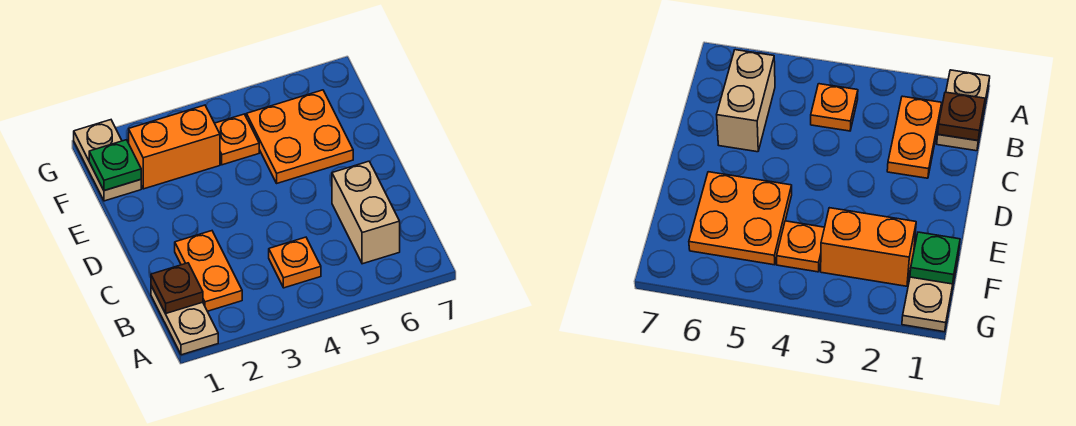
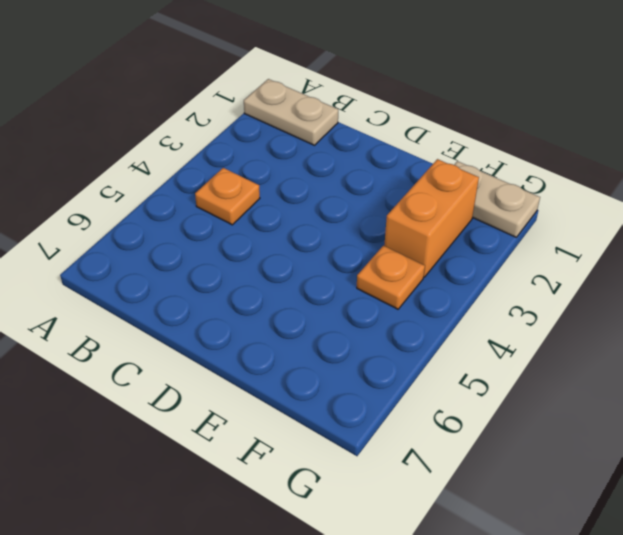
none -> orange plate B2:C2 level 1
none -> tan brick B6:C6 level 1

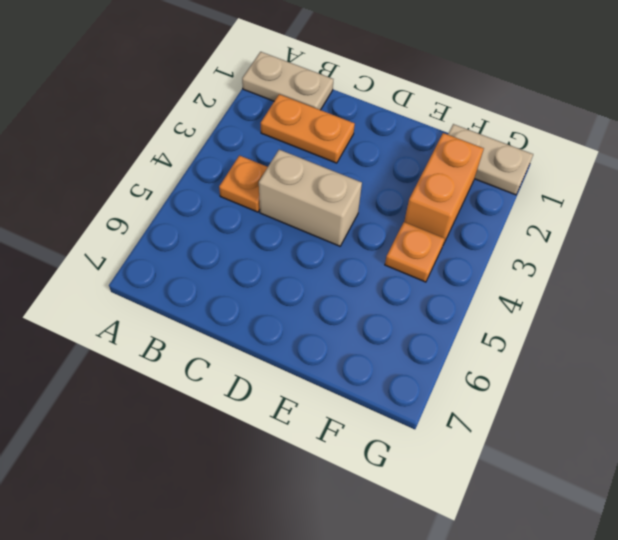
tan brick C4:D4 level 1 -> tan brick B6:C6 level 1
none -> orange plate E5:F6 level 1
none -> brown plate B1 level 2

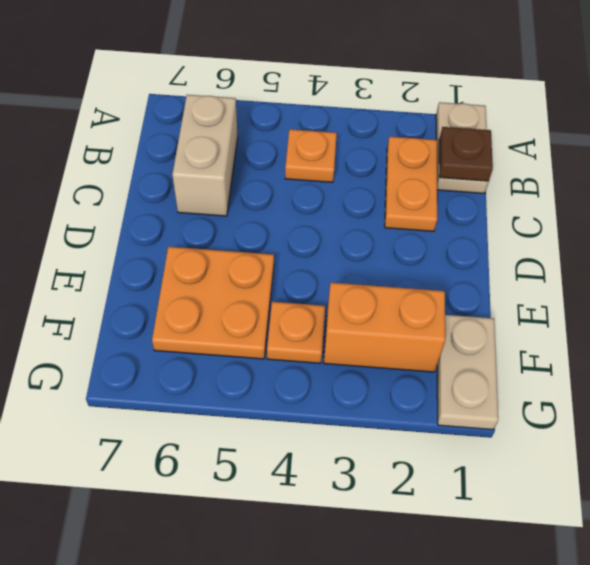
none -> green plate F1 level 2

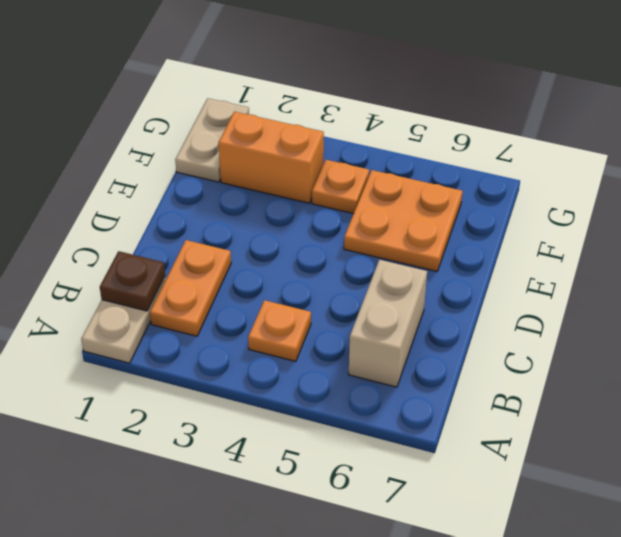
none -> green plate F1 level 2

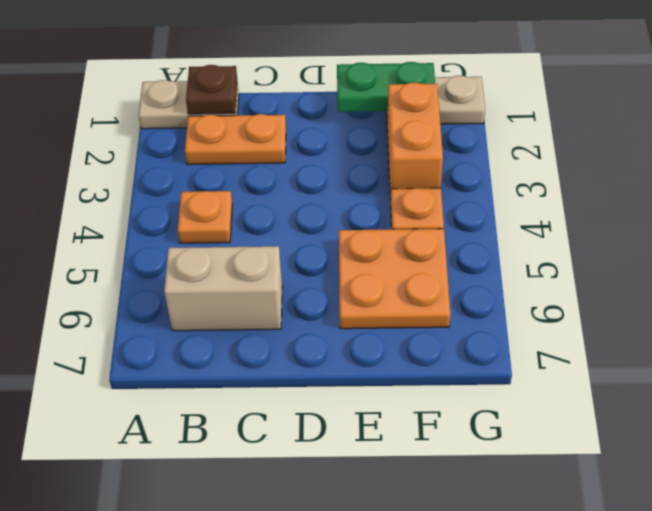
green plate E1:F1 level 2 -> green plate F1 level 2

